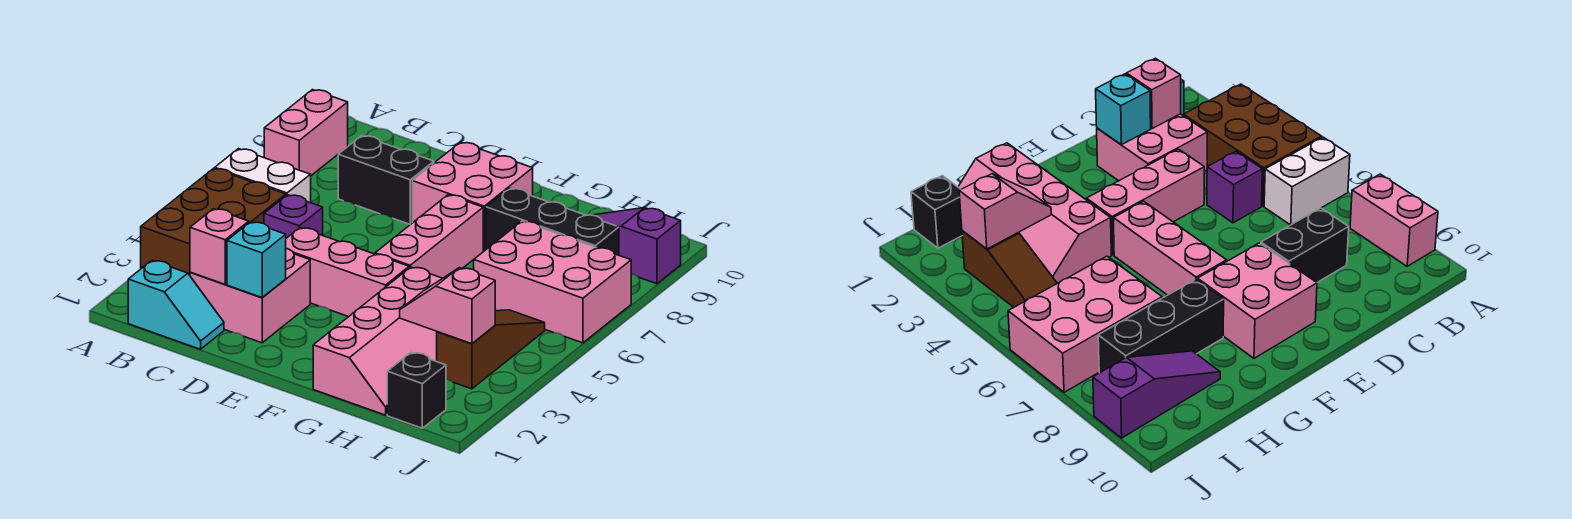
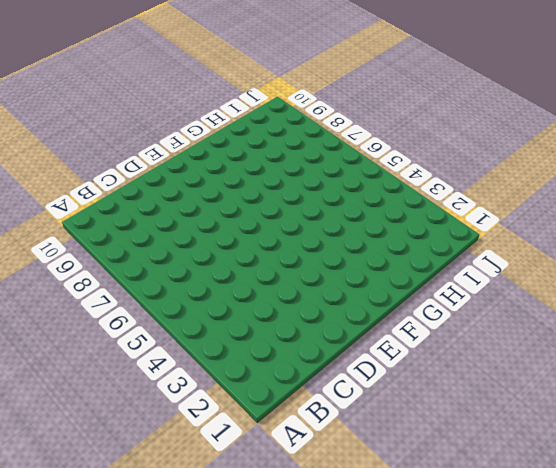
none -> brown brick A3:B5 level 1
none -> white brick A6:B6 level 1
none -> pink brick A8:A9 level 1

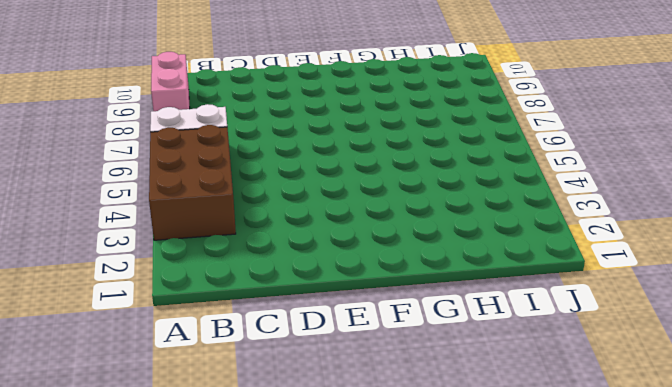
none -> cyan slope B1:C1 level 1 top B
none -> pink brick C2:D3 level 1
none -> purple brick C5 level 1

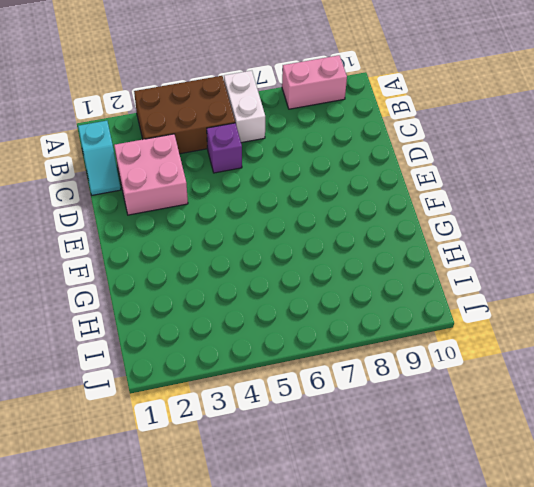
none -> black brick C8:D8 level 1
none -> pink brick D4:F4 level 1
none -> pink brick E8:F9 level 1

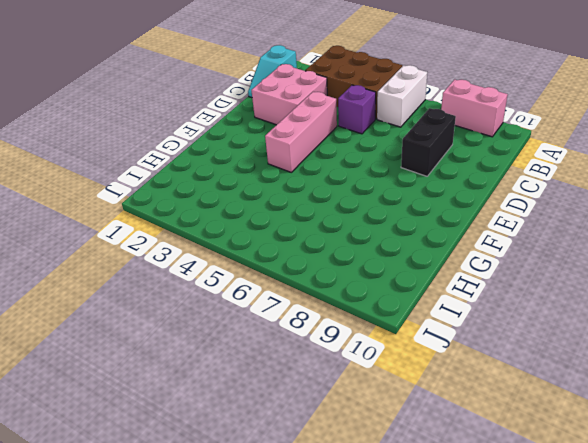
none -> pink brick E8:F9 level 1
none -> pink brick F5:F7 level 1
none -> pink slope G1:H4 level 1 top G

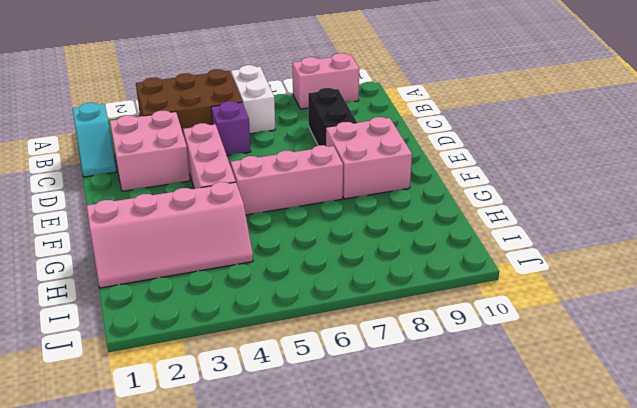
none -> black brick G8:I8 level 1
none -> pink brick H6:J7 level 1
none -> purple slope H9:J9 level 1 top J

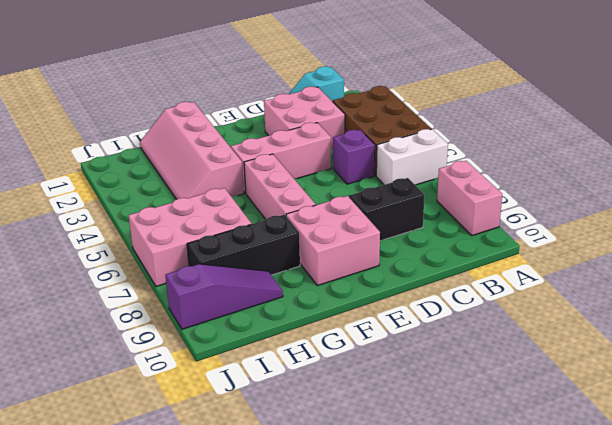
none -> black brick I1 level 1
none -> brown slope I3:I5 level 1 top 3
none -> pink brick C2 level 2

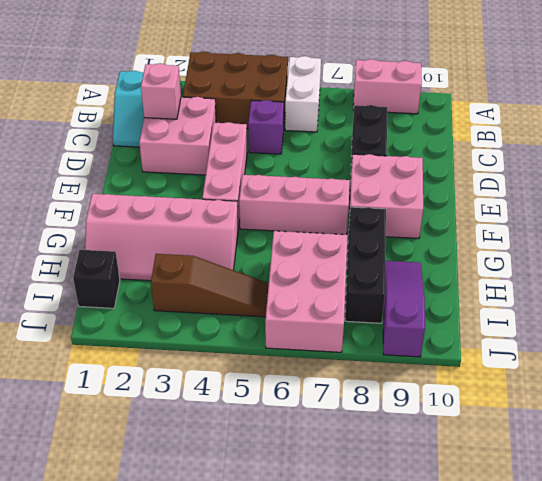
none -> cyan brick D2 level 2
none -> pink slope H3:I3 level 2 top I

